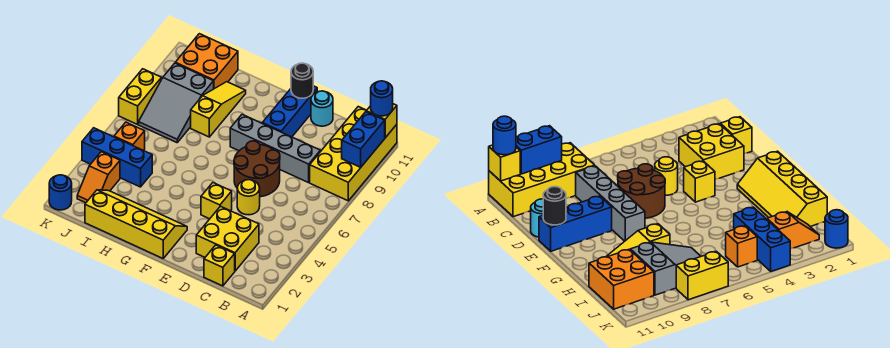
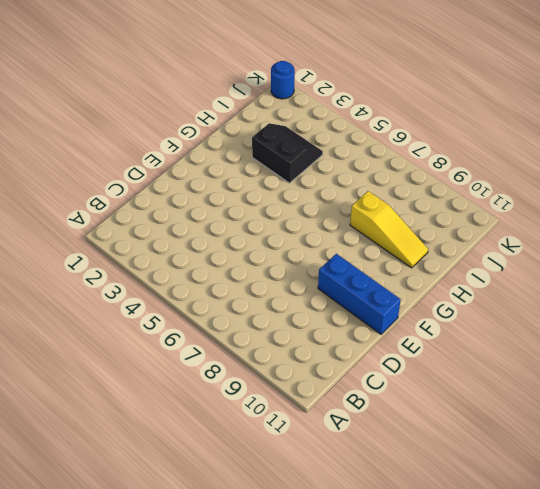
black slope H3:I4 level 1 top H -> blue brick I4:K4 level 1
none -> yellow brick A8:B11 level 1
none -> yellow brick C1 level 1
none -> yellow brick C2:D3 level 1

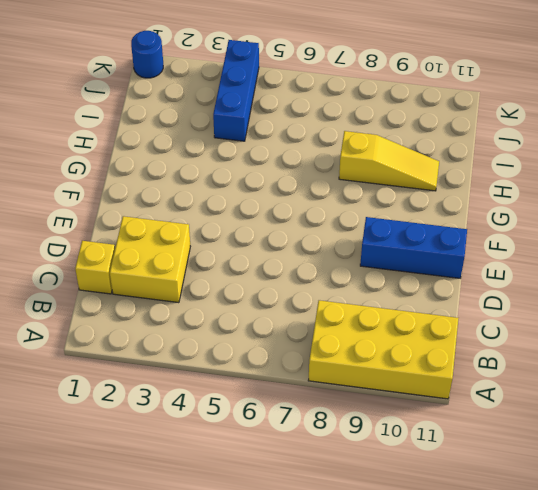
none -> grey brick C8:F8 level 1
none -> yellow round brick D5 level 1
none -> brown round brick D6:E7 level 1

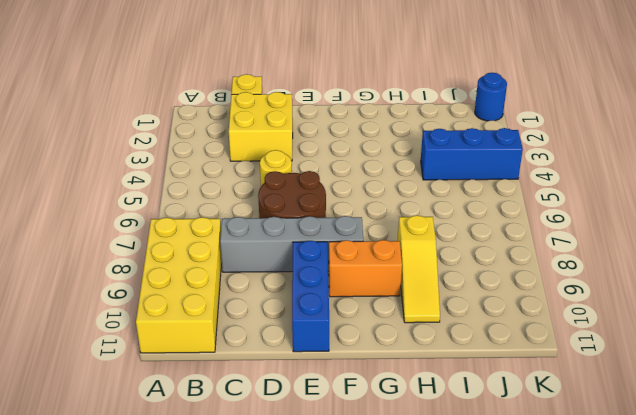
orange brick F9:G9 level 1 -> none
none -> cyan round brick D11 level 1
none -> yellow brick E4 level 1
none -> yellow slope F1:I2 level 1 top 1

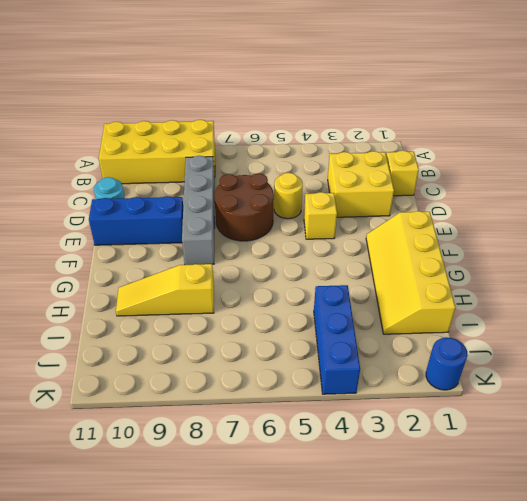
none -> grey slope I7:J9 level 1 top 9
none -> orange brick I10:J11 level 1
none -> orange slope J2:J3 level 1 top 3

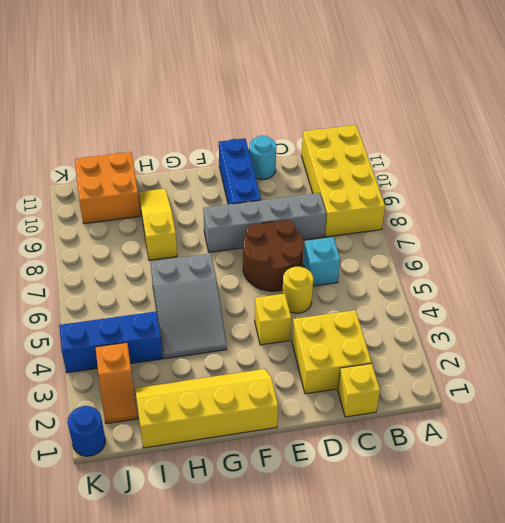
cyan brick C6 level 1 -> none
grey slope G4:H6 level 1 top 6 -> grey slope I7:J9 level 1 top 9
none -> orange brick J5 level 1
none -> yellow brick K7:K8 level 1
none -> blue brick A9:A10 level 2

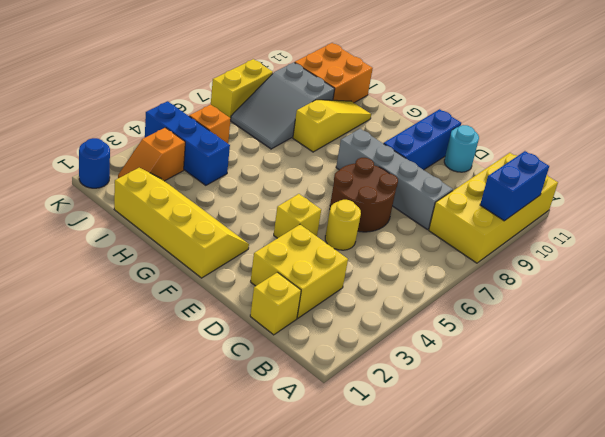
none -> yellow brick A11 level 2
none -> black round brick E11 level 2
none -> blue round brick A11 level 3

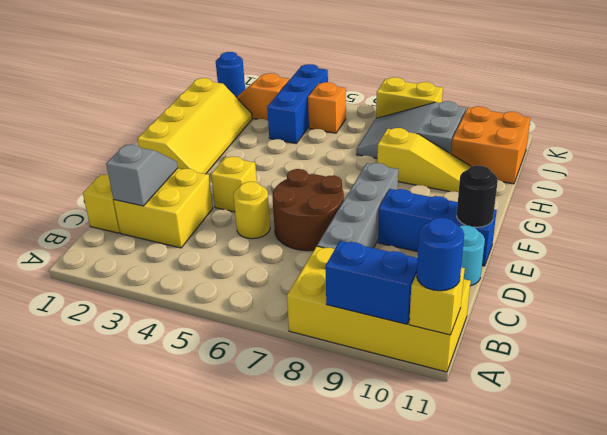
grey slope C2:D2 level 2 top C -> none

